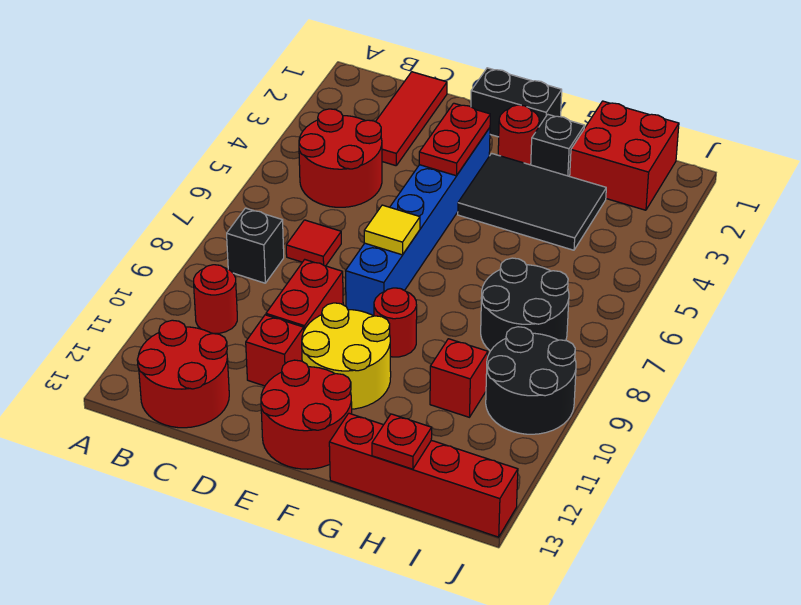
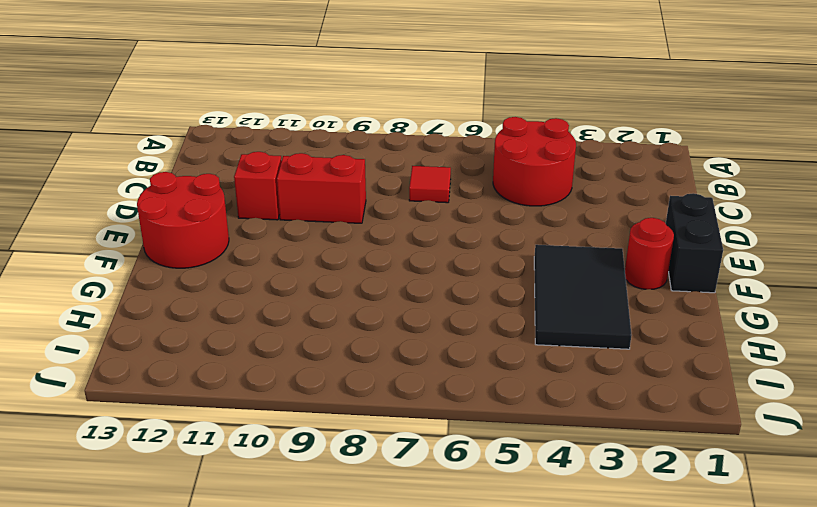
none -> black brick B8 level 1
none -> red round brick B10 level 1
none -> red round brick B12:C13 level 1

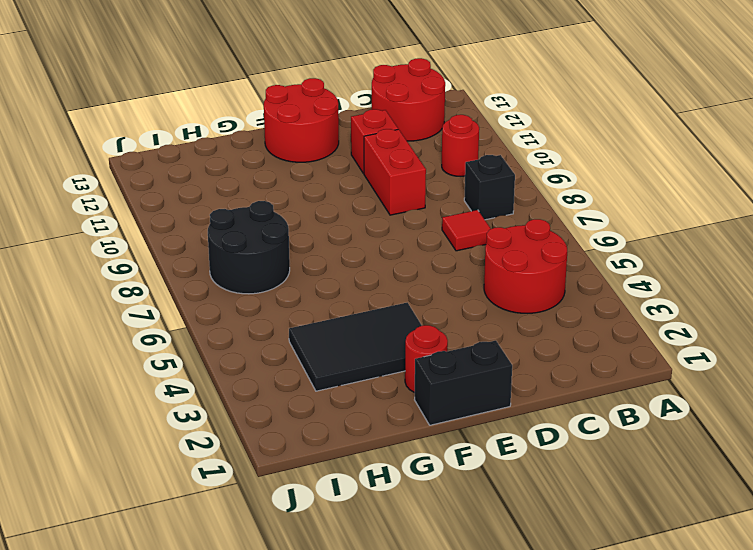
none -> red tile C1:C3 level 1
none -> blue brick E3:E8 level 1
none -> yellow round brick E10:F11 level 1

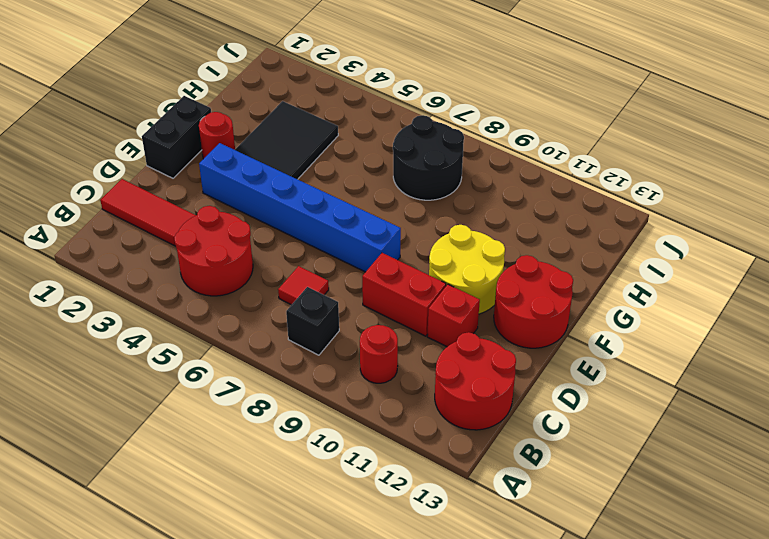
none -> red round brick F9 level 1
none -> black brick G2 level 1
none -> red brick G13:J13 level 1

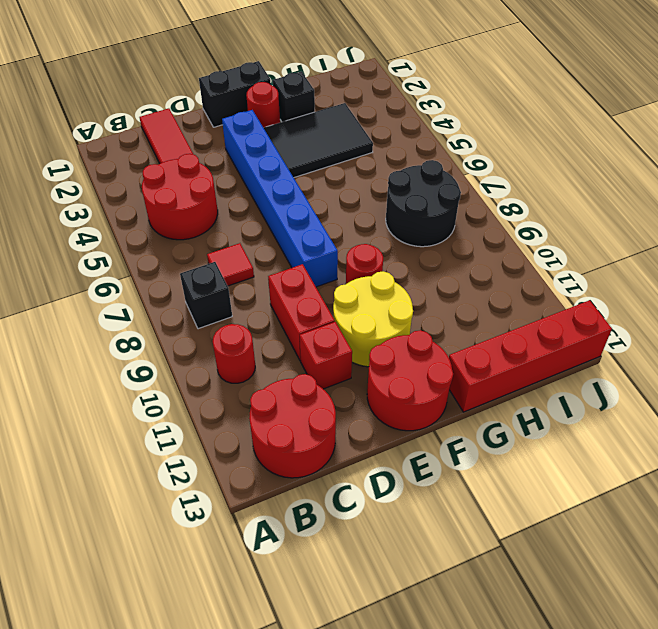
none -> red brick H1:I2 level 1
none -> red brick H10 level 1
none -> black round brick I9:J10 level 1

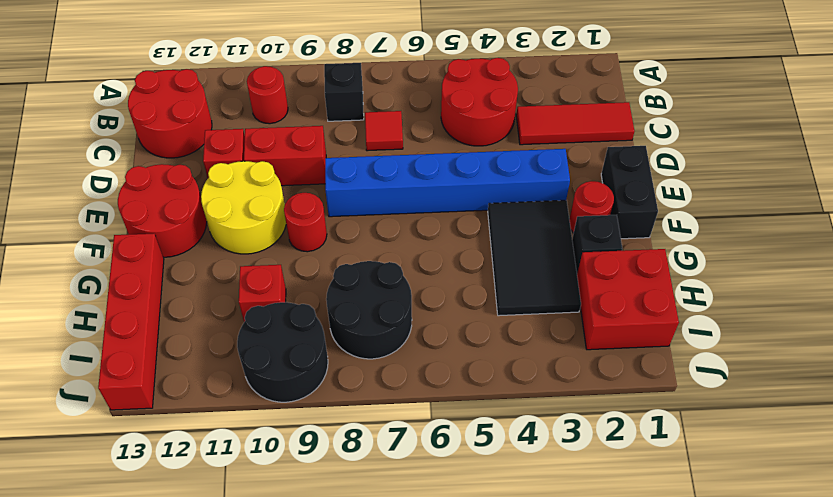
none -> red plate E3:E4 level 2
none -> yellow tile E7 level 2
none -> red plate H13 level 2

